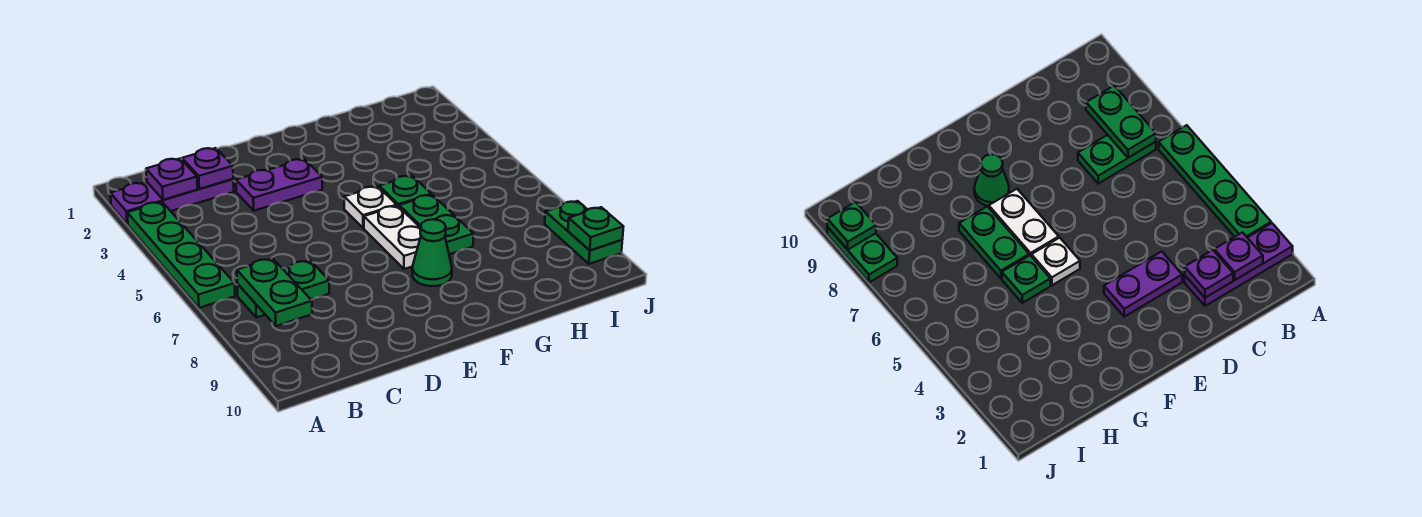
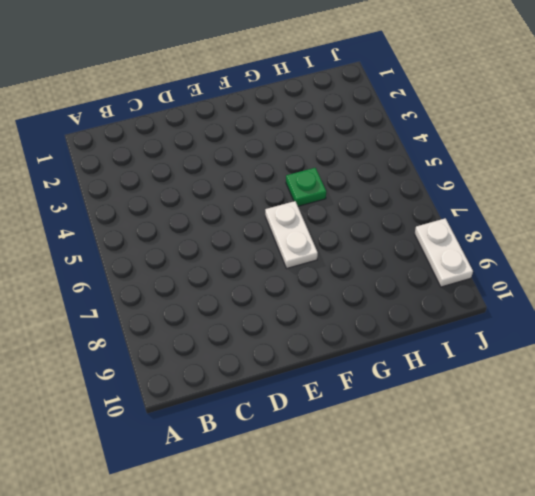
white plate J8:J9 level 1 -> green plate J8:J9 level 1
none -> purple plate A2:C2 level 1
none -> green plate A3:A6 level 1
none -> green plate B7:C7 level 1

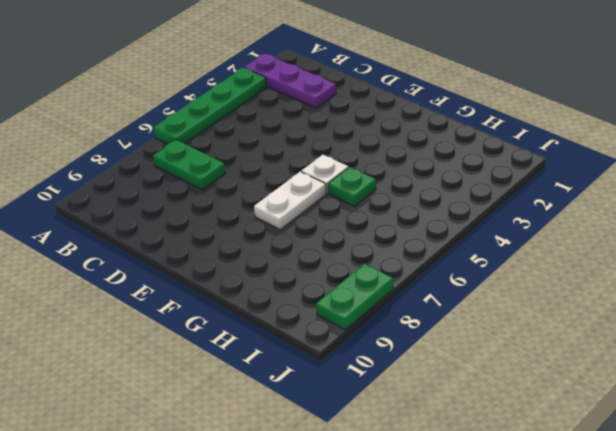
none -> purple plate D3:E3 level 1
none -> green cone F8 level 1
none -> green plate G6:G7 level 1

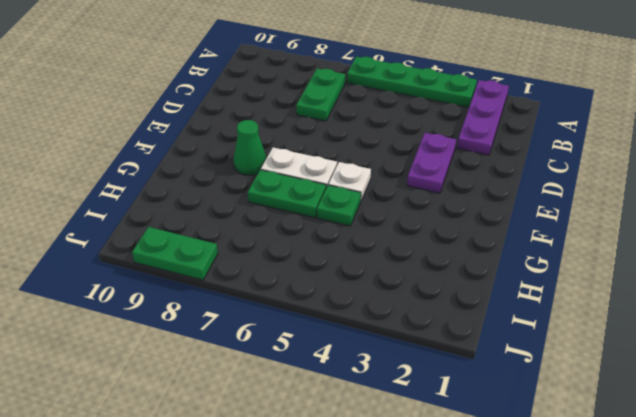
none -> purple plate B2 level 2
none -> green plate B7:B8 level 2
none -> purple plate C2 level 2

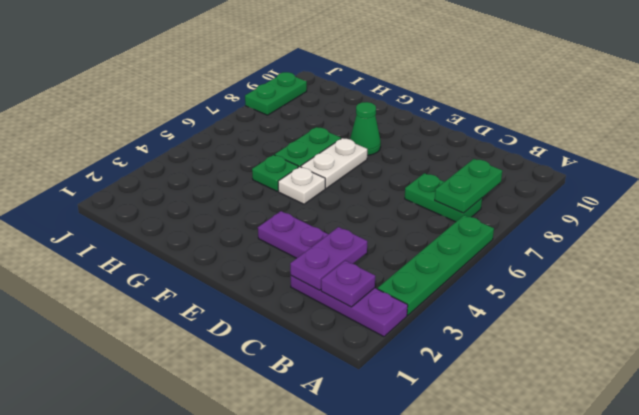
purple plate C2:C3 level 2 -> purple plate C2 level 2
none -> green plate J9 level 2

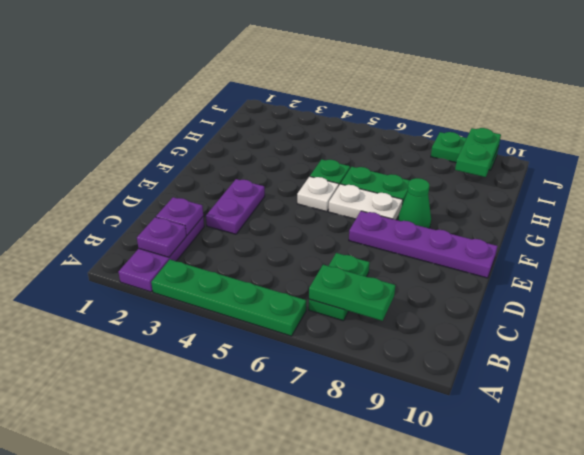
purple plate E7:E10 level 1 -> none
green plate I9:J9 level 2 -> green plate J9 level 2

